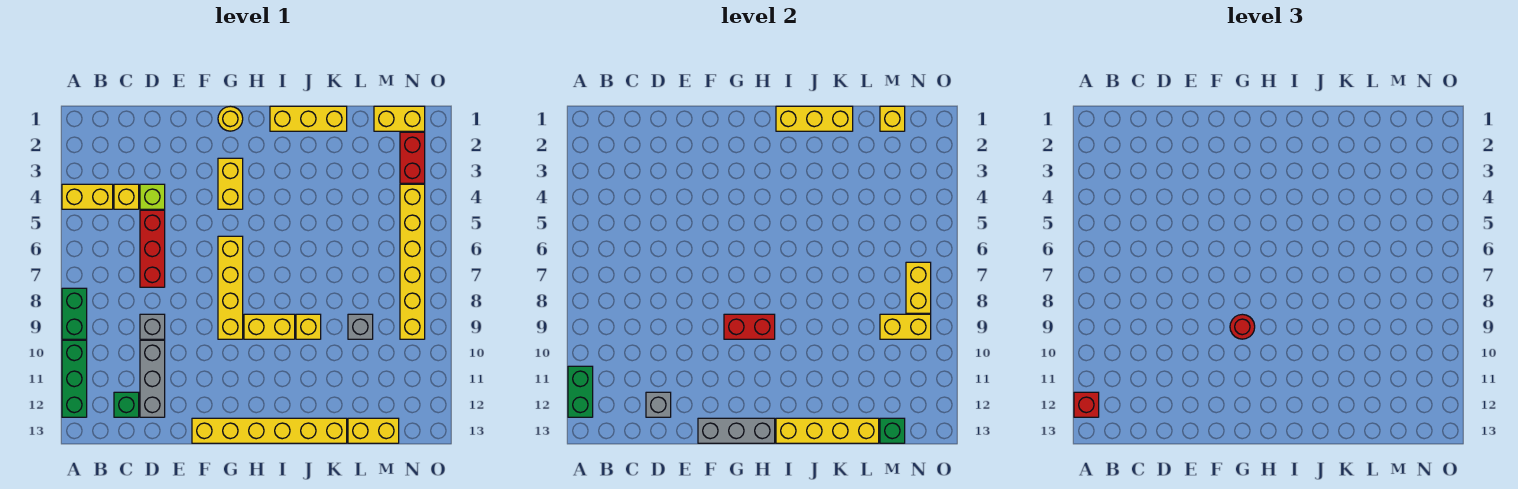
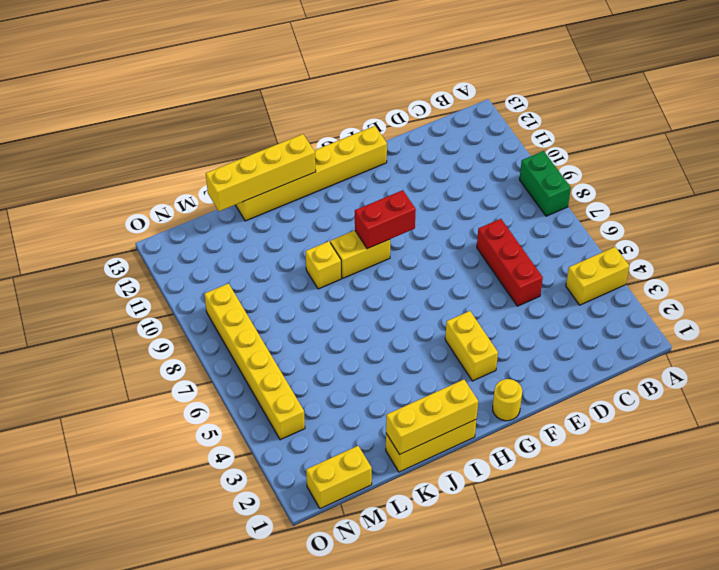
none -> green brick A10:A12 level 1
none -> yellow brick C4 level 1
none -> green brick C12 level 1
none -> lime brick D4 level 1

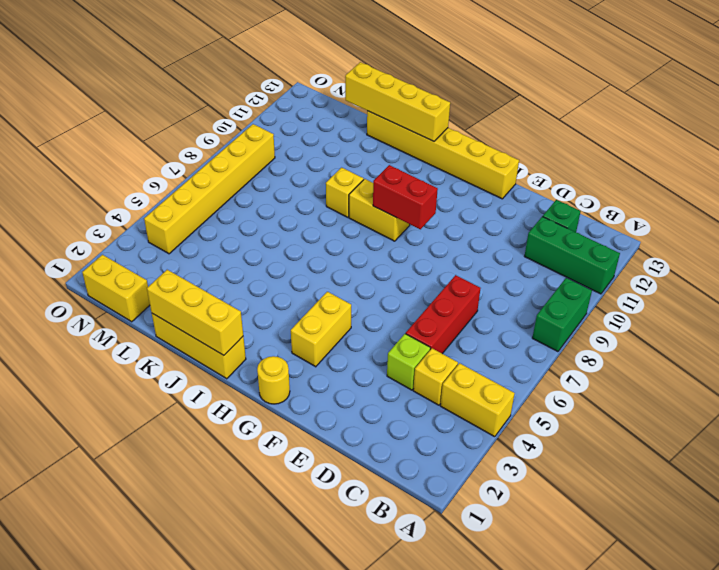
green brick A11:C11 level 1 -> green brick A10:A12 level 1
none -> grey brick D9 level 1
none -> grey brick D10:D12 level 1
none -> yellow brick G6:G9 level 1
none -> grey brick L9 level 1

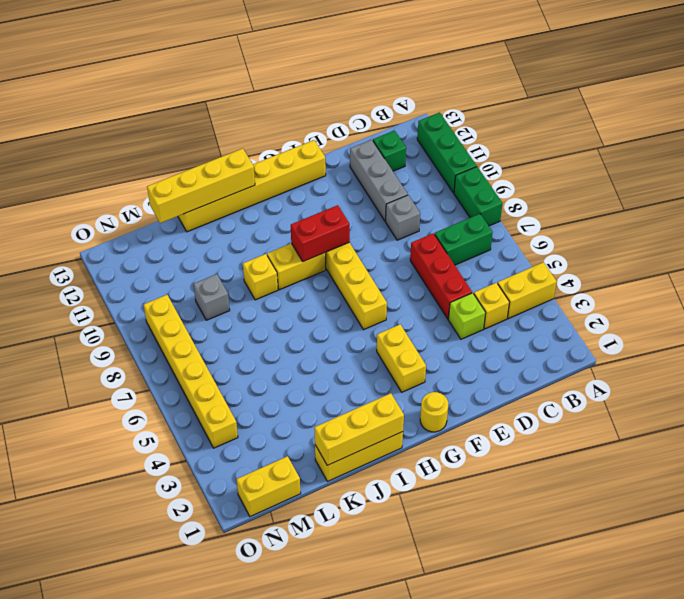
green brick B7:C7 level 1 -> green brick A11:A12 level 2
none -> yellow brick L13:M13 level 1
none -> red brick N2:N3 level 1
none -> grey brick D12 level 2
none -> grey brick F13:H13 level 2

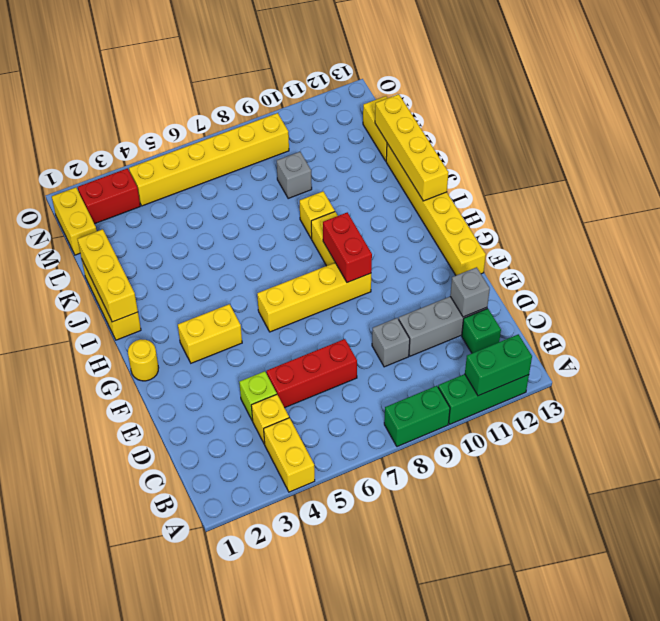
none -> grey brick F13:H13 level 2
none -> yellow brick M1 level 2
none -> yellow brick M9:N9 level 2
none -> green brick M13 level 2

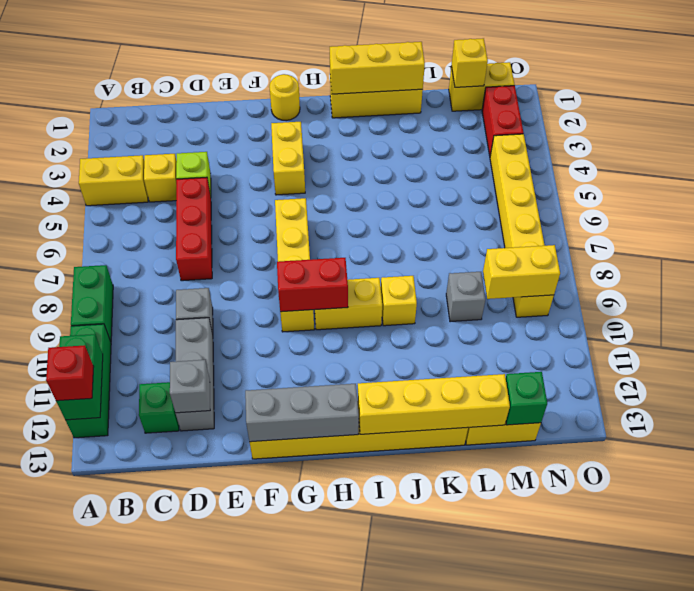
none -> yellow brick N7:N8 level 2
none -> red round brick G9 level 3

